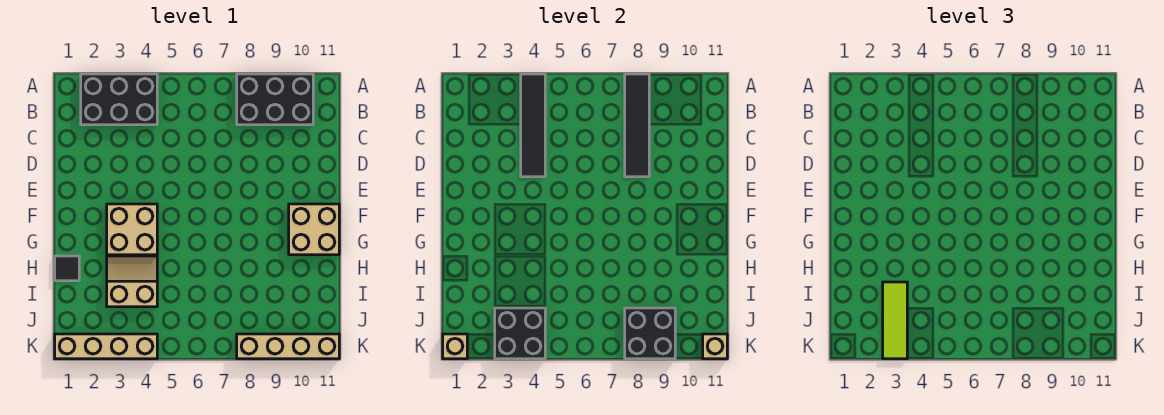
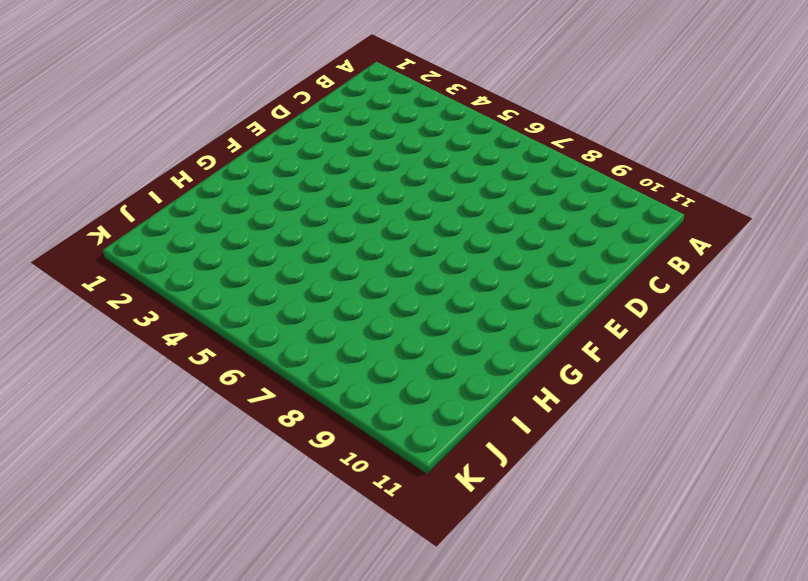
none -> black brick A2:B4 level 1
none -> black brick A8:B10 level 1
none -> tan brick F3:G4 level 1

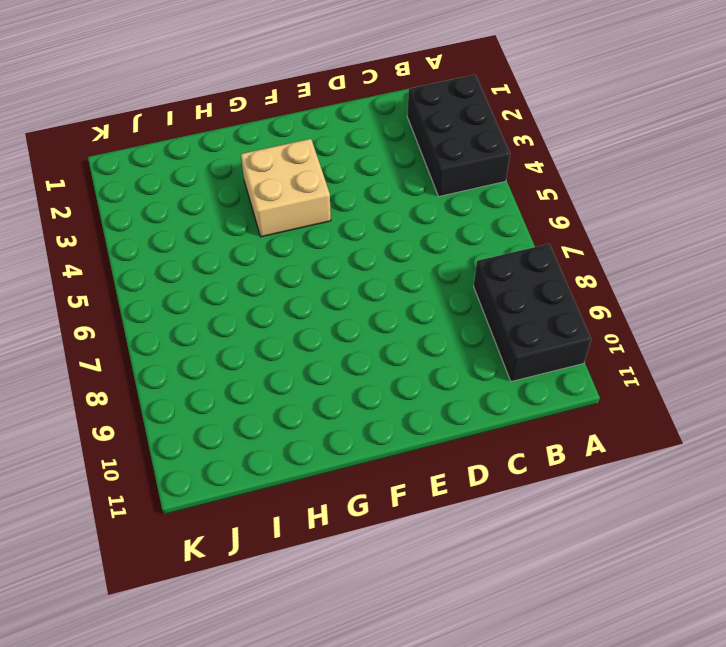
none -> tan brick F10:G11 level 1
none -> black tile H1 level 1
none -> tan slope H3:I4 level 1 top I

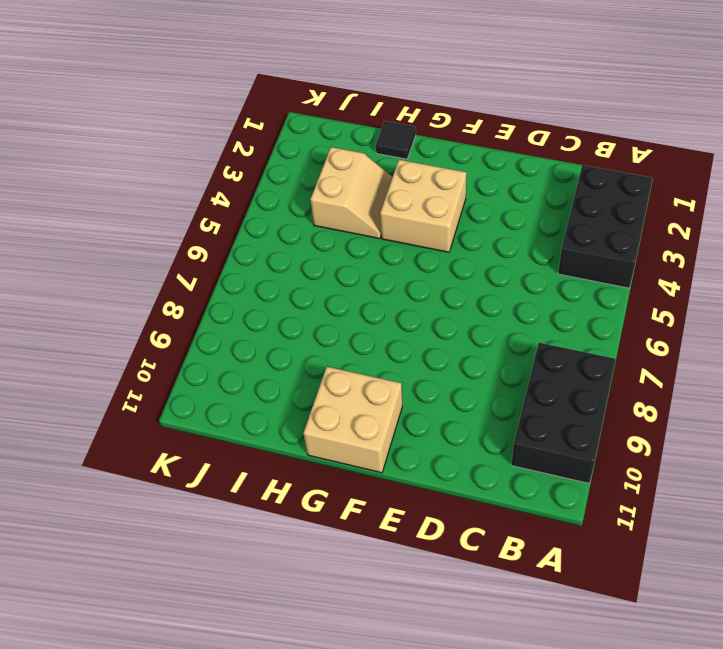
none -> tan brick K1:K4 level 1
none -> tan brick K8:K11 level 1
none -> black tile A4:D4 level 2

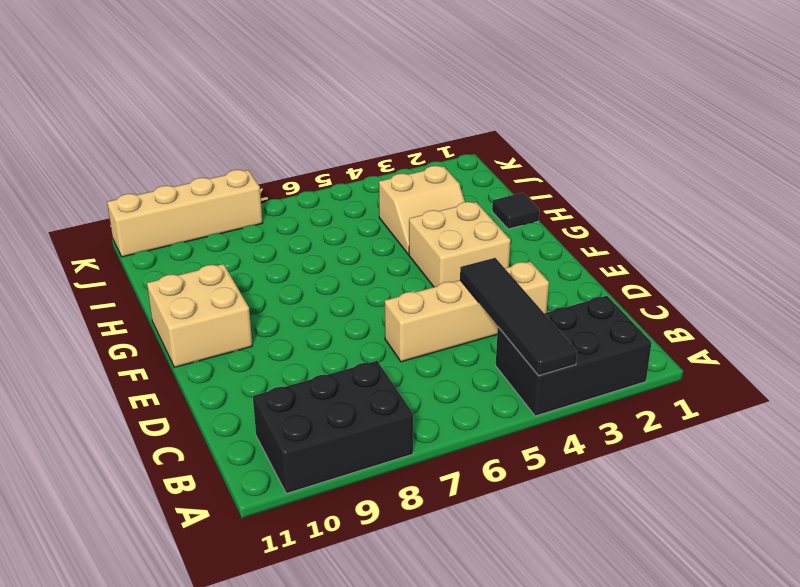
tan brick D3:D6 level 1 -> tan brick K1:K4 level 1
none -> black tile A8:D8 level 2
none -> black brick J3:K4 level 2
none -> black brick J8:K9 level 2

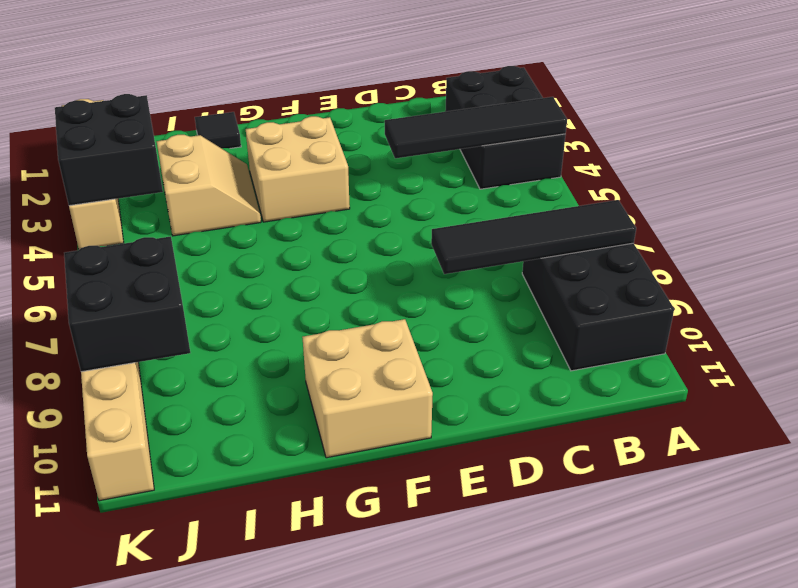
none -> tan brick K1 level 2
none -> tan brick K11 level 2
none -> lime tile I3:K3 level 3

